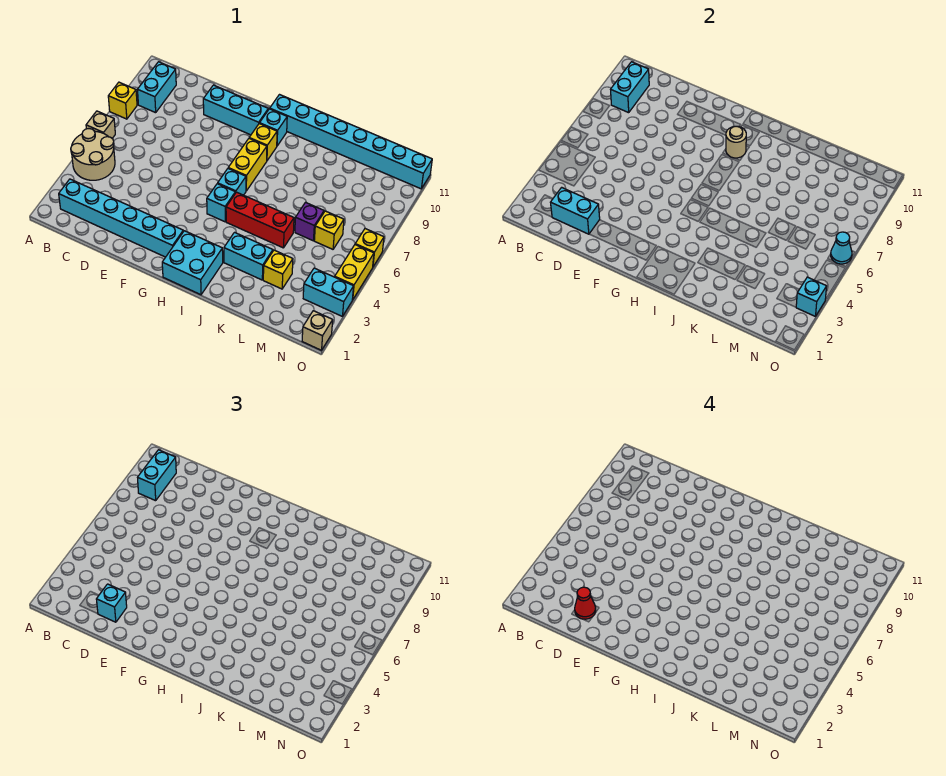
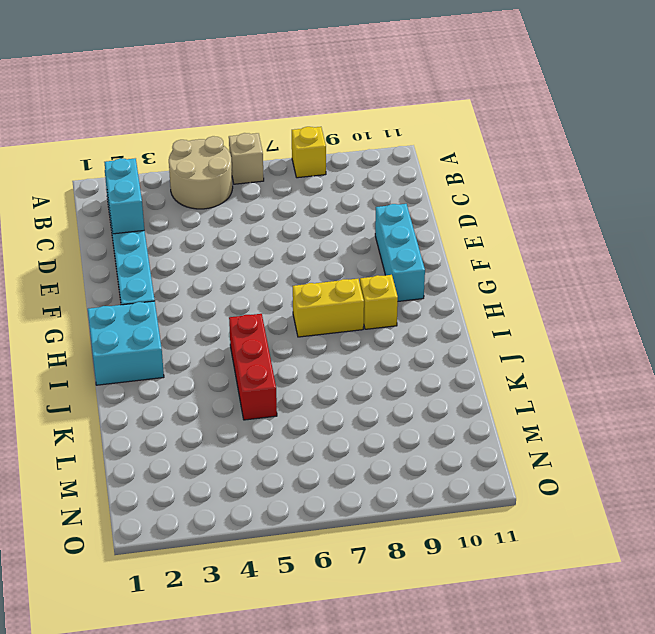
none -> cyan brick B9:B10 level 1
none -> cyan brick H5 level 1
none -> cyan brick H6 level 1
none -> cyan brick H10 level 1

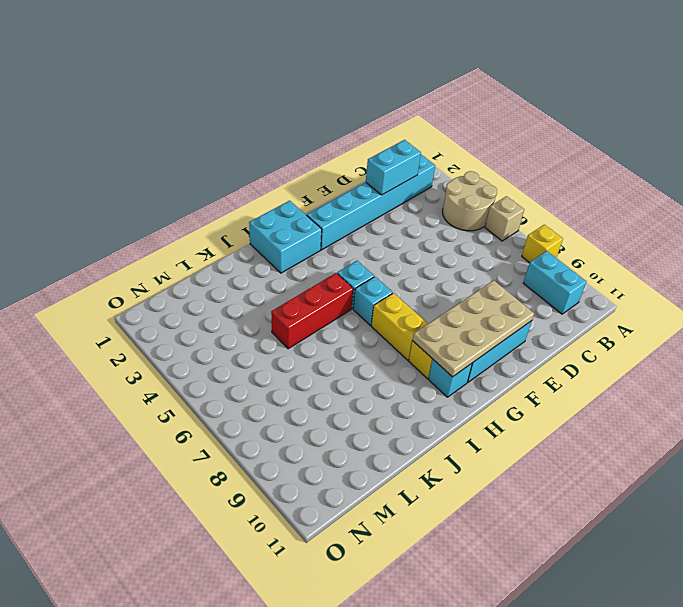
tan plate E9:H10 level 2 -> tan round brick H9 level 2
none -> cyan brick H11:O11 level 1
none -> cyan brick J3:K3 level 1
none -> yellow brick L3 level 1
none -> purple brick L6 level 1

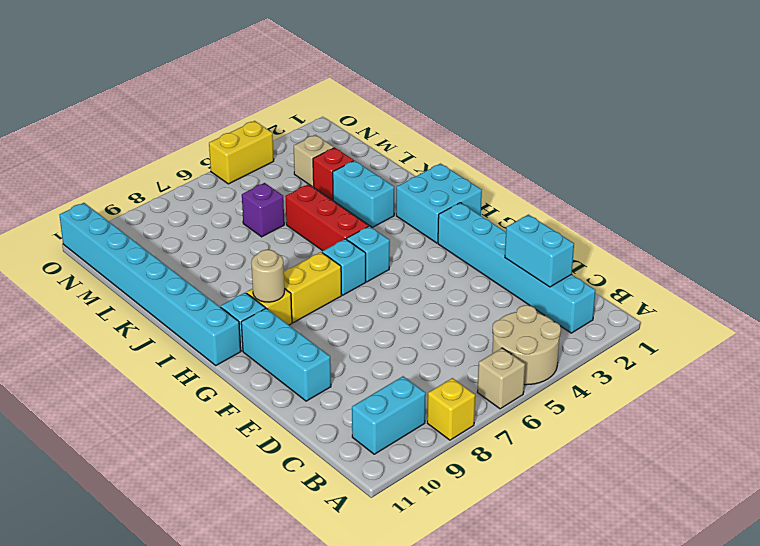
red brick L3 level 1 -> yellow brick L3 level 1
tan brick M3 level 1 -> tan brick O1 level 1
none -> yellow brick M6 level 1
none -> cyan brick N3:O3 level 1
none -> yellow brick O6 level 1
none -> cyan brick B9:B10 level 2

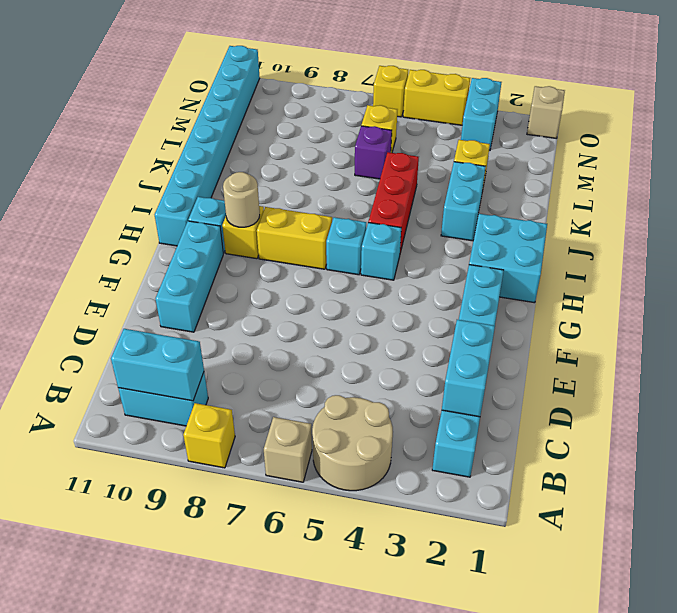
none -> cyan brick O3 level 2
none -> cyan cone O6 level 2
none -> cyan brick B9:B10 level 3
none -> cyan brick D2 level 3

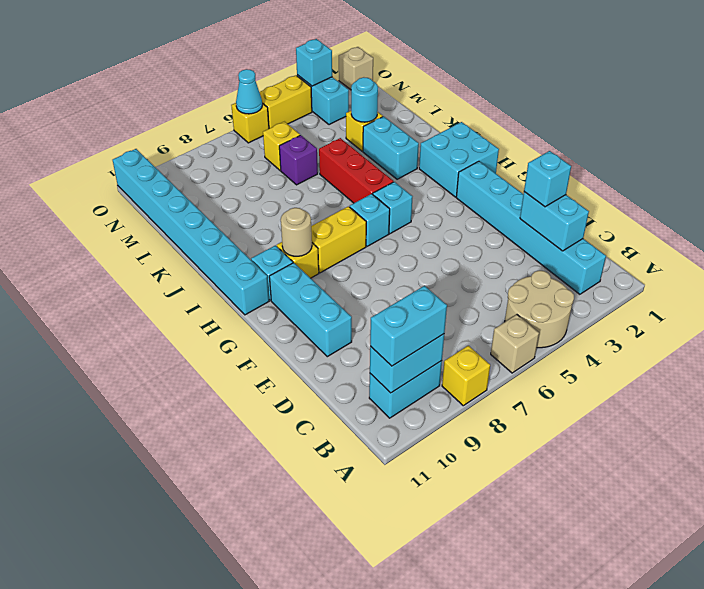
cyan round brick L3 level 2 -> none
none -> red cone D2 level 4

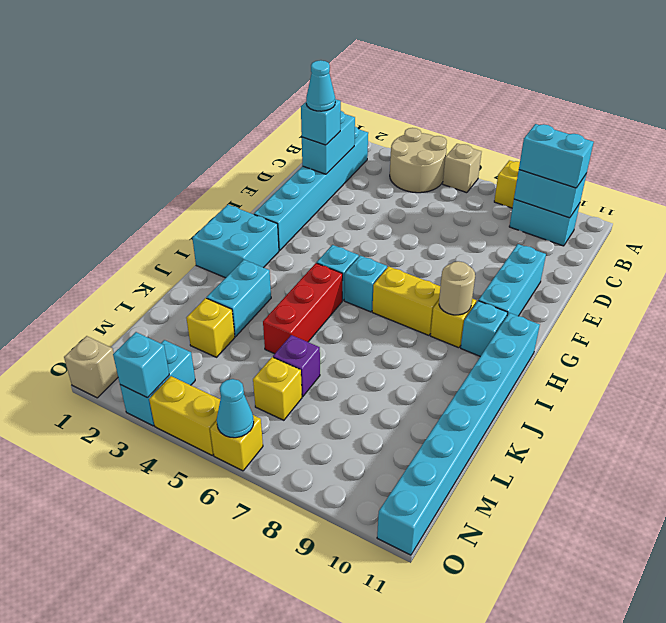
cyan cone D2 level 4 -> red cone D2 level 4

